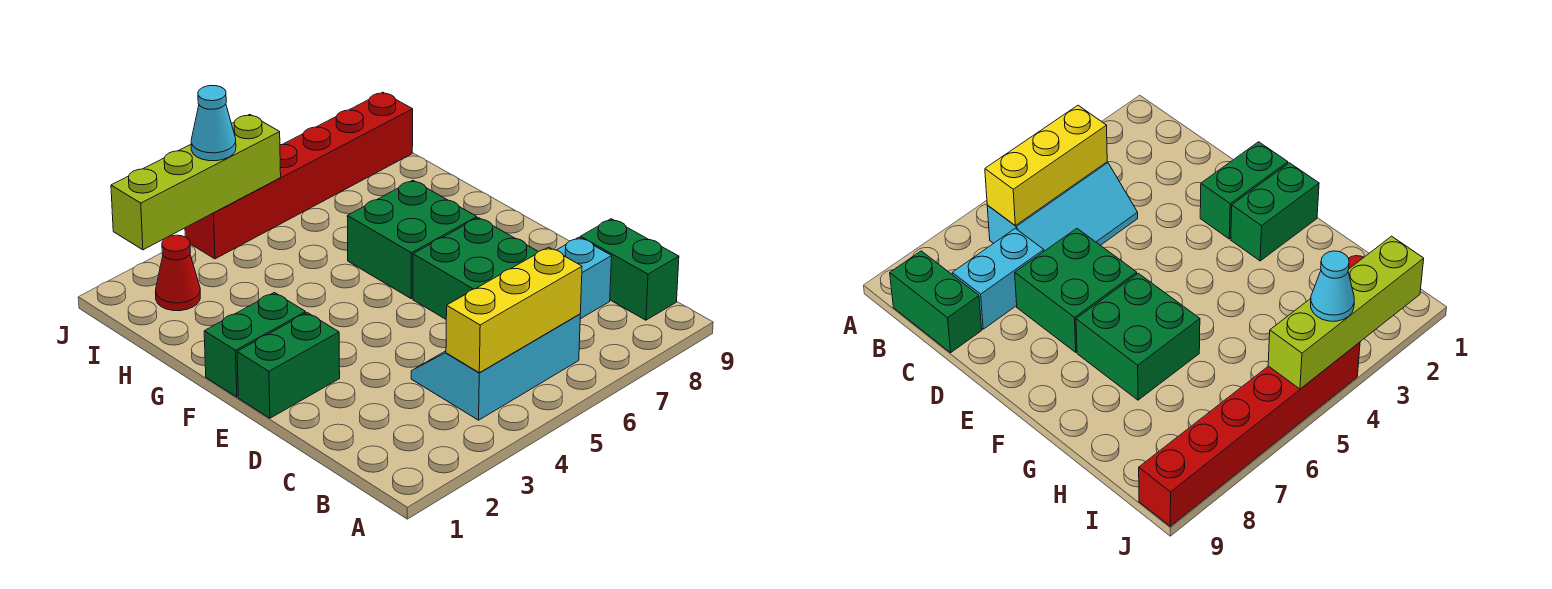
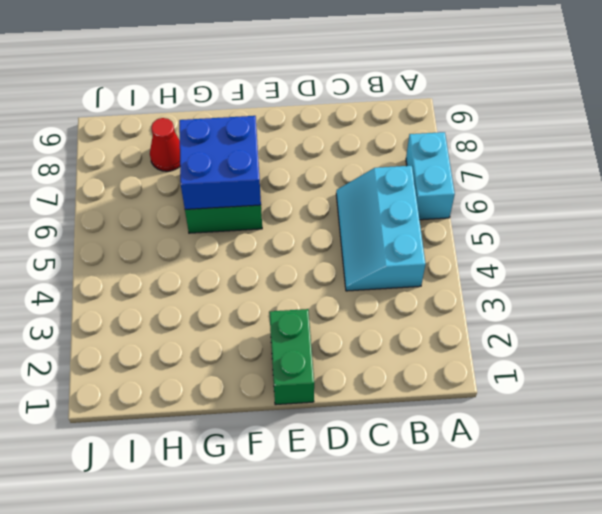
cyan brick A6:A7 level 1 -> cyan brick C7:C8 level 1
blue brick F6:G7 level 2 -> none
red cone H8 level 1 -> red cone I2 level 1
none -> green brick B9:C9 level 1
none -> green brick D6:E7 level 1
none -> green brick F1:F2 level 1

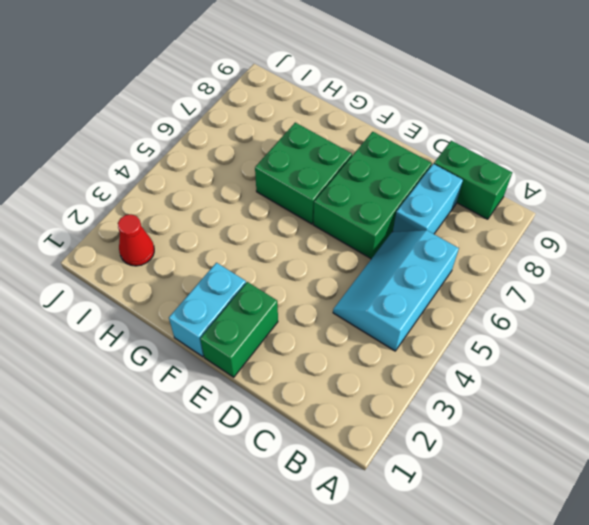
green brick D6:E8 level 1 -> green brick D6:E7 level 1
cyan brick F1:F2 level 1 -> green brick F1:F2 level 1
none -> red brick J4:J9 level 1
none -> yellow brick B4:B6 level 2
none -> lime brick J2:J5 level 2

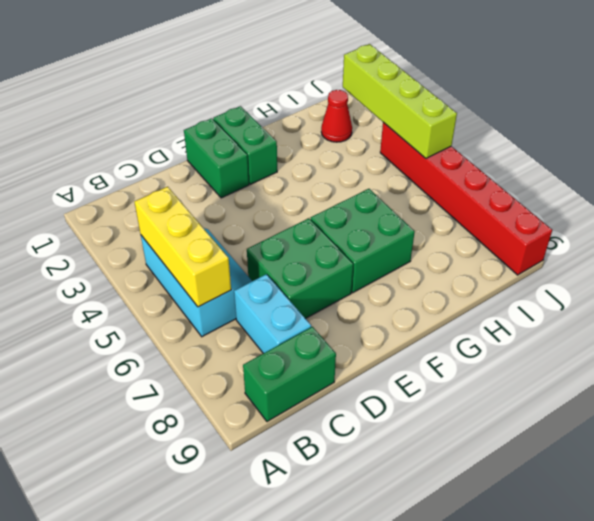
none -> cyan cone J4 level 3

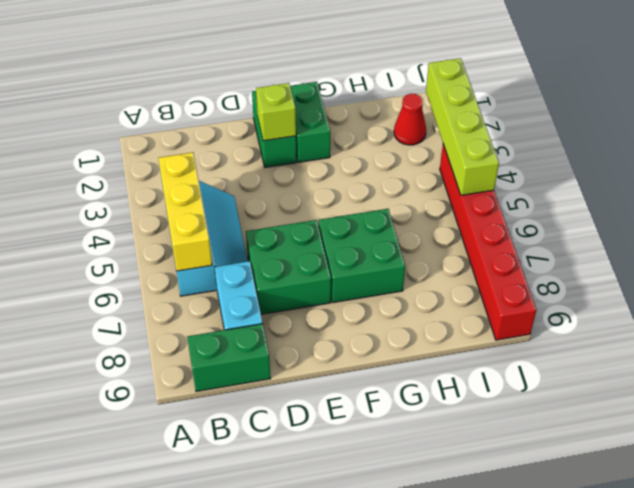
lime brick E2 level 2 -> none
none -> cyan cone J4 level 3

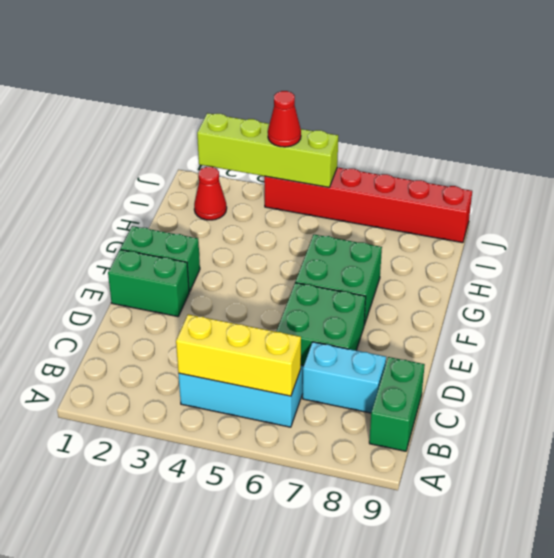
red cone J4 level 3 -> cyan cone J4 level 3

